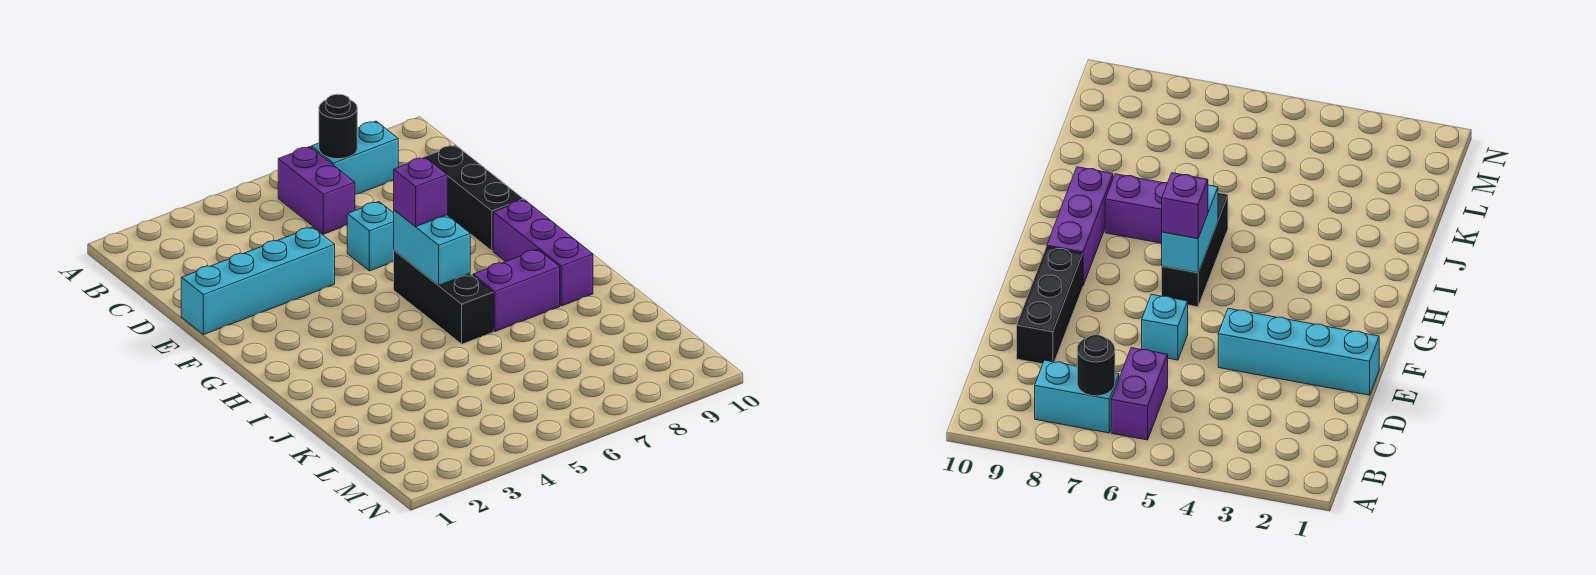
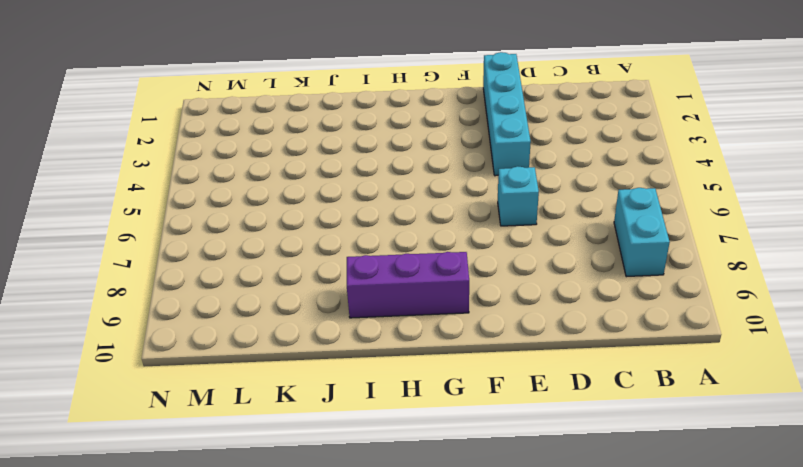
none -> purple brick B6:C6 level 1
none -> black brick D9:F9 level 1

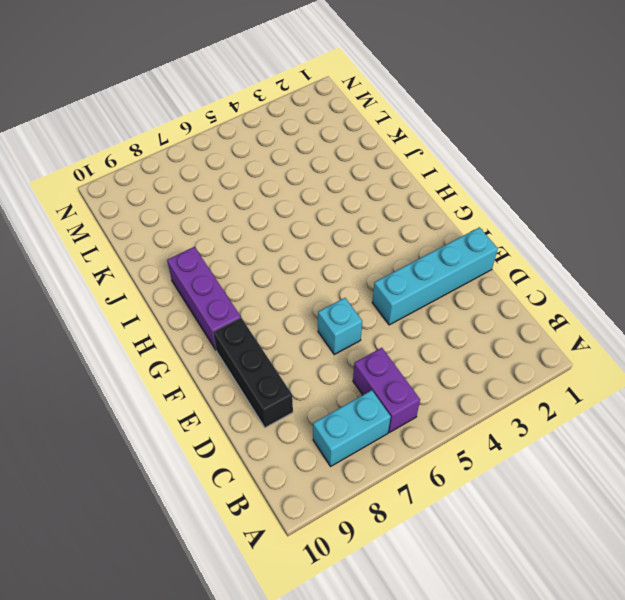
none -> black brick G6:I6 level 1
none -> purple brick I7:I8 level 1

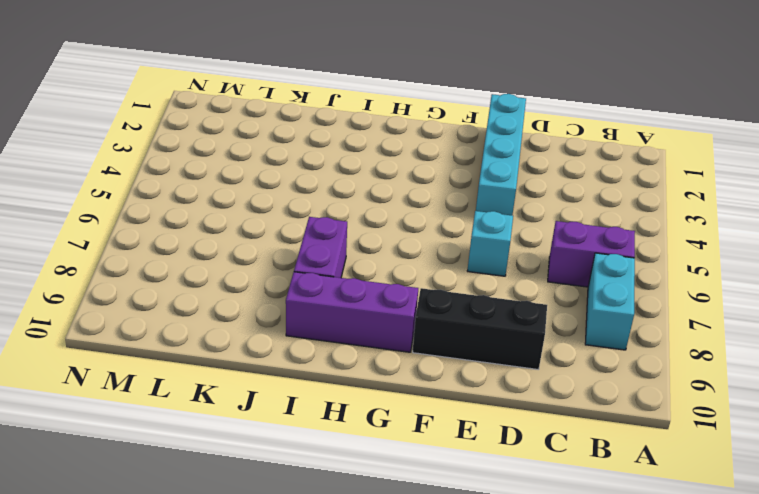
none -> black brick G6:I6 level 1
none -> black round brick B7 level 2

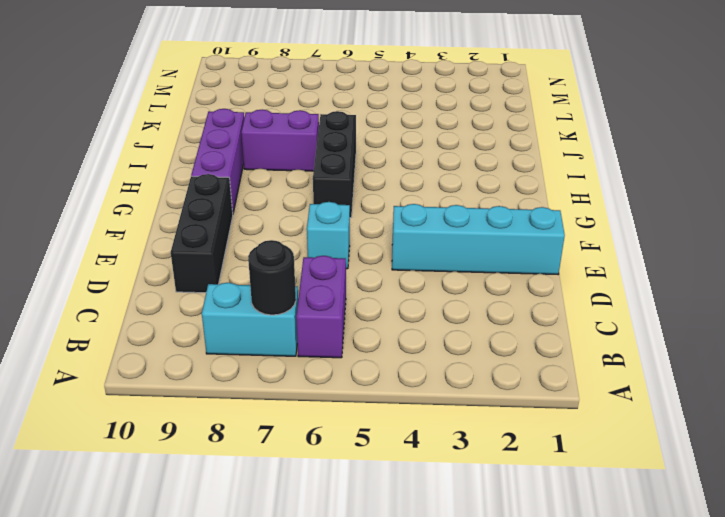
none -> cyan brick G6:H6 level 2
none -> purple brick G6 level 3

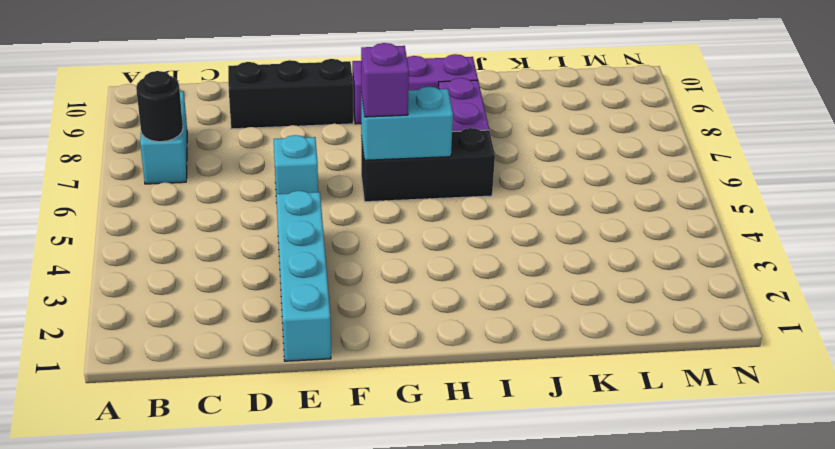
none -> purple brick B6:C6 level 1

